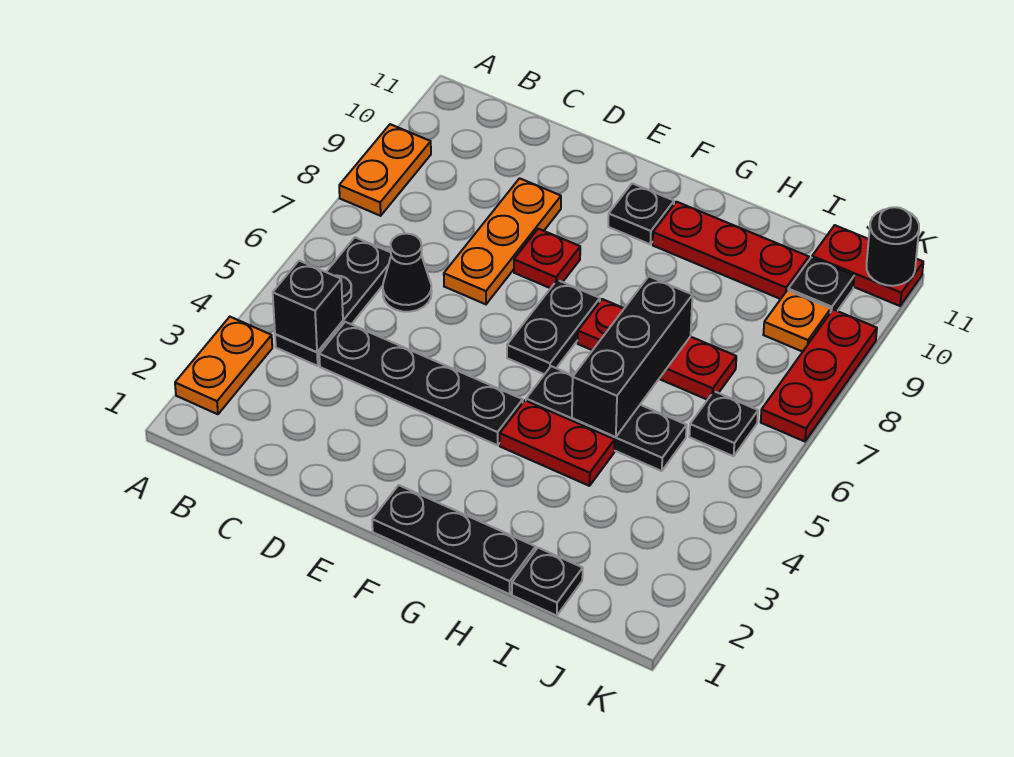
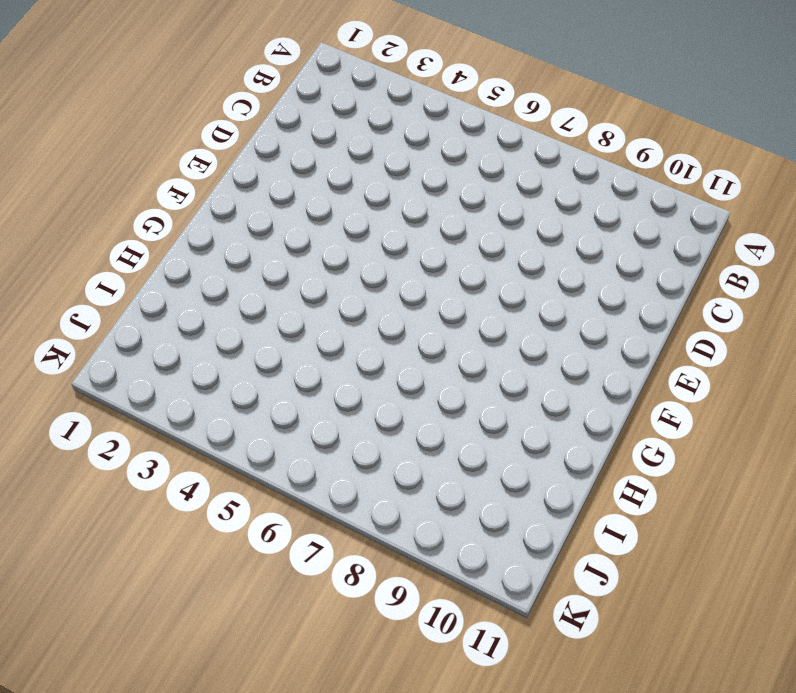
none -> orange plate A2:A3 level 1
none -> orange plate A8:A9 level 1
none -> black plate B4:B6 level 1

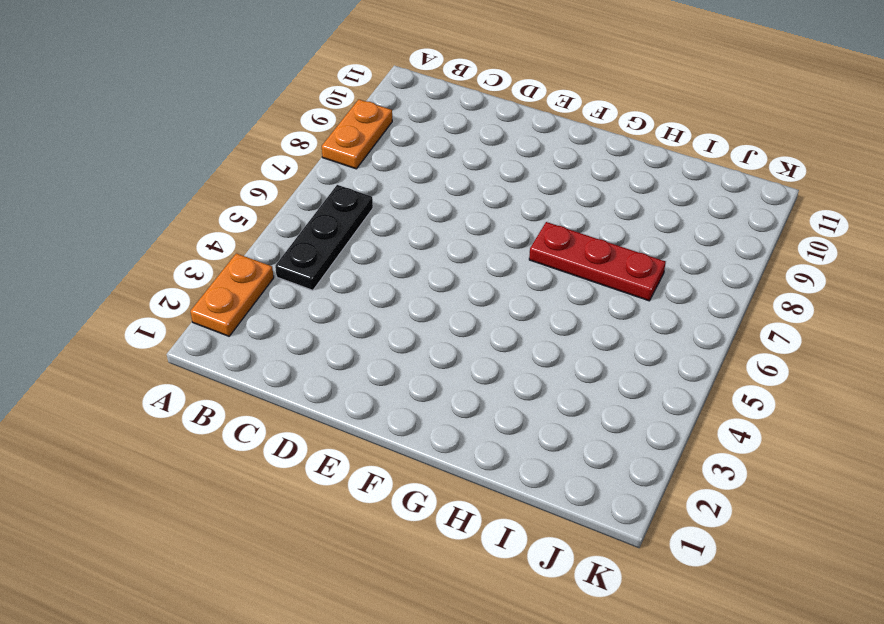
none -> black plate C4:F4 level 1
none -> black cone C6 level 1
none -> orange plate D7:D9 level 1

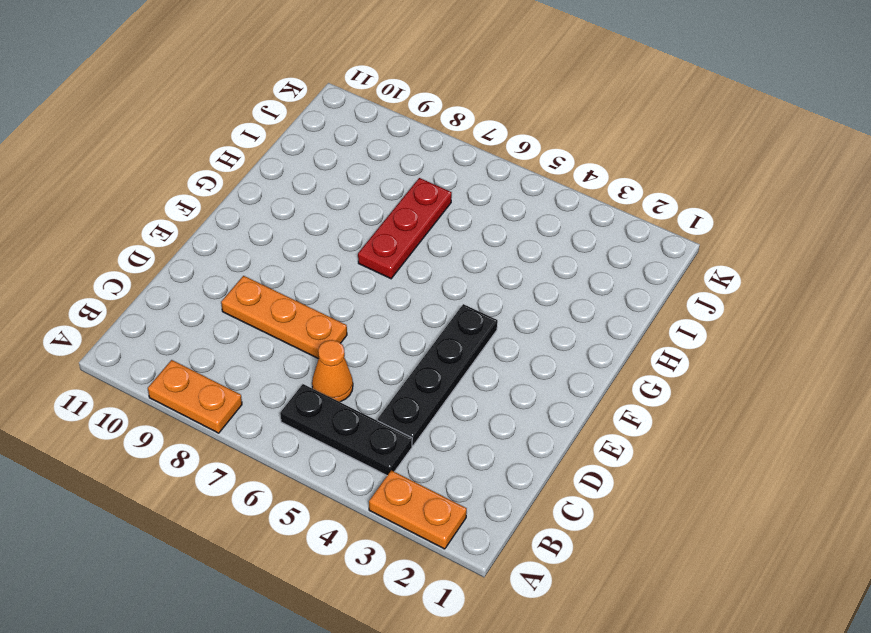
orange cone C6 level 1 -> black cone C6 level 1
none -> red plate E8 level 1
none -> black plate F1:H1 level 1
none -> black plate F6:F7 level 1

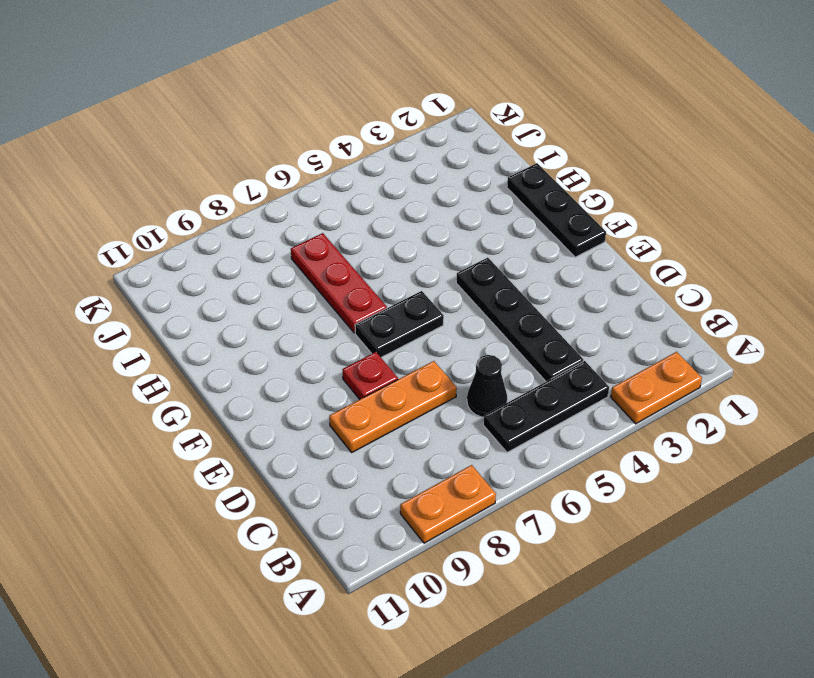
none -> black plate F10 level 1
none -> red plate G4:H4 level 1
none -> black plate G5:I5 level 1

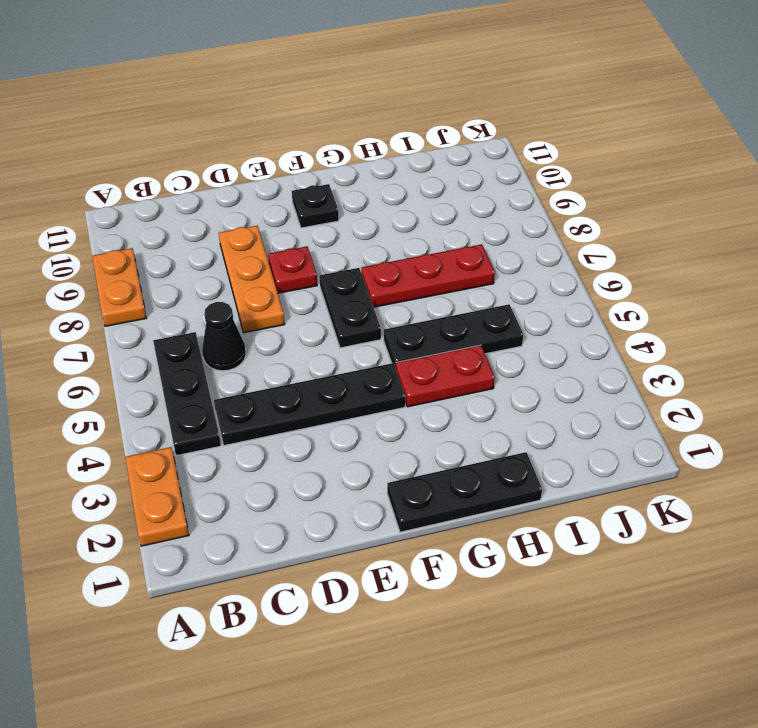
none -> red plate G10:I10 level 1
none -> black plate I1 level 1
none -> black plate J6 level 1

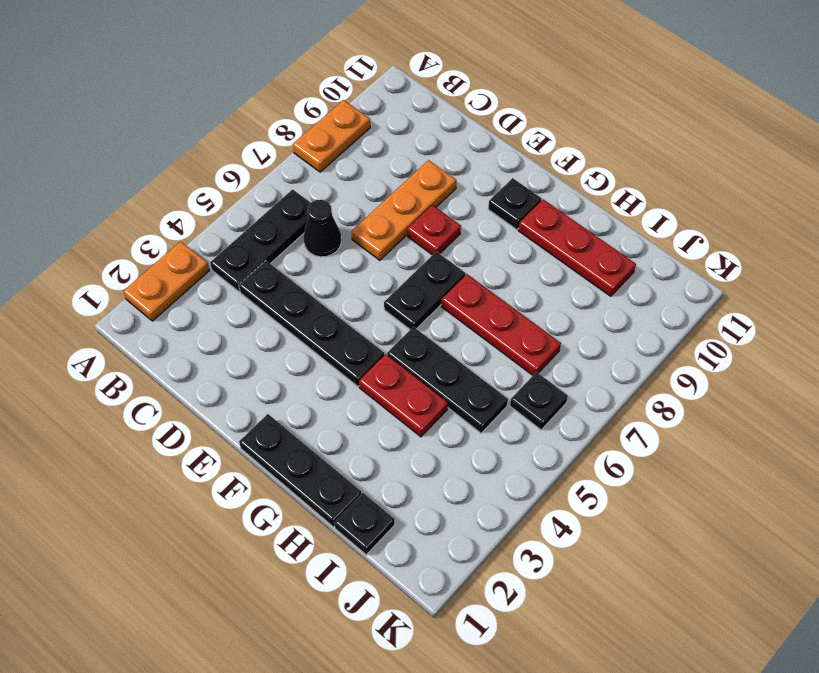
none -> orange plate J9 level 1
none -> black plate J10 level 1
none -> red plate J11:K11 level 1

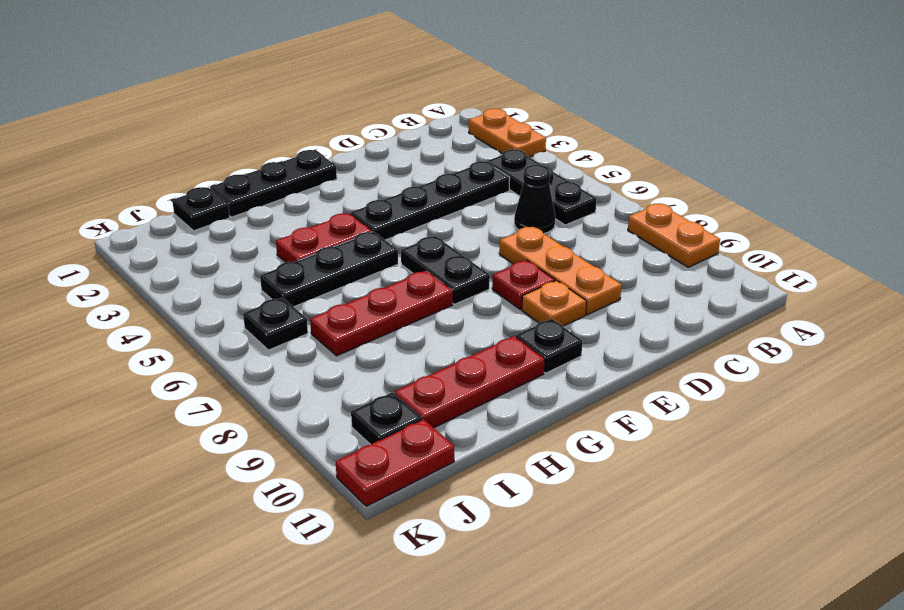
orange plate E9 level 1 -> orange plate J9 level 1
none -> red plate K7:K9 level 1
none -> black brick B4 level 2
none -> black brick H5:H7 level 2

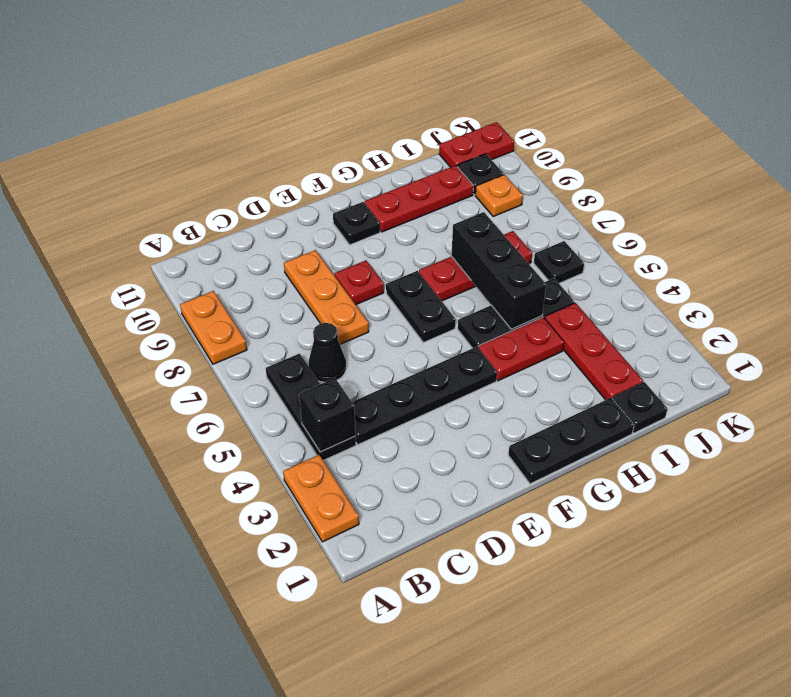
red plate I2:I4 level 1 -> red plate K7:K9 level 1
none -> black round brick K11 level 2

